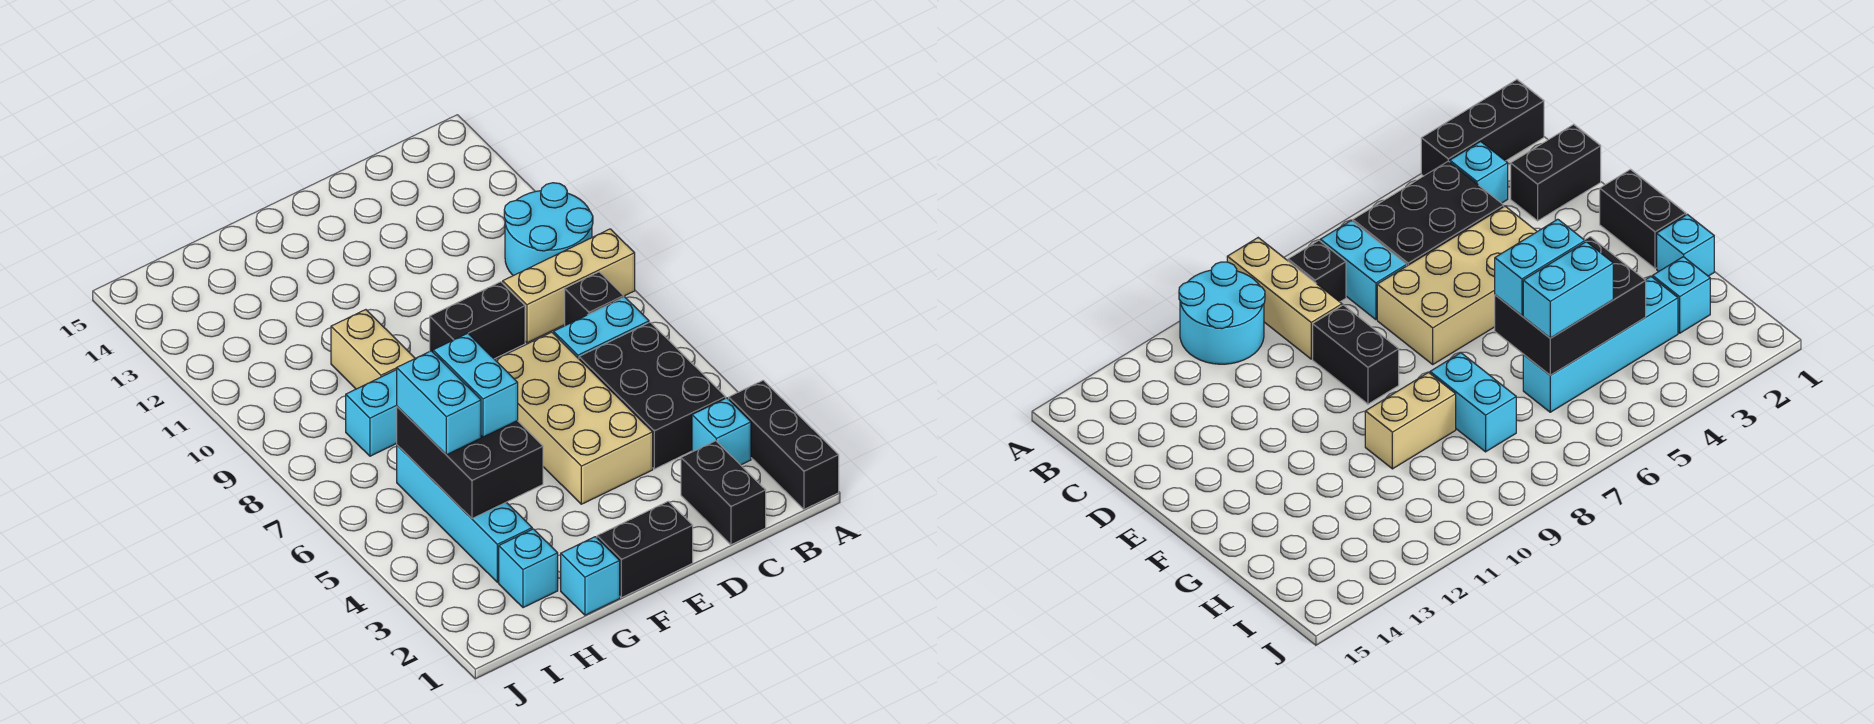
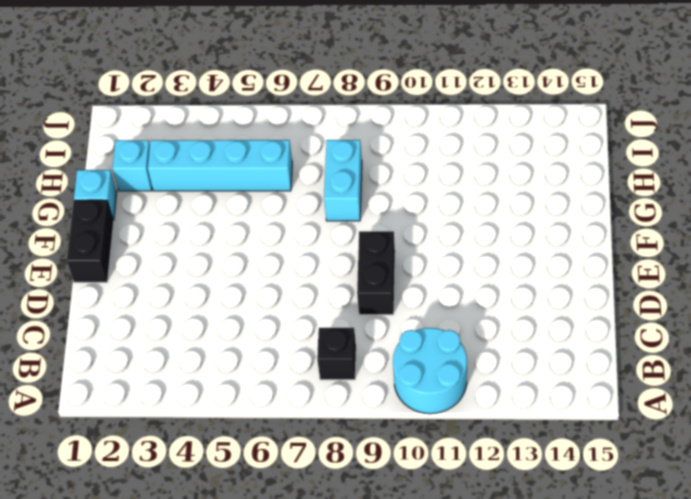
none -> black brick A1:A3 level 1
none -> tan brick A9:C9 level 1
none -> cyan brick B3 level 1

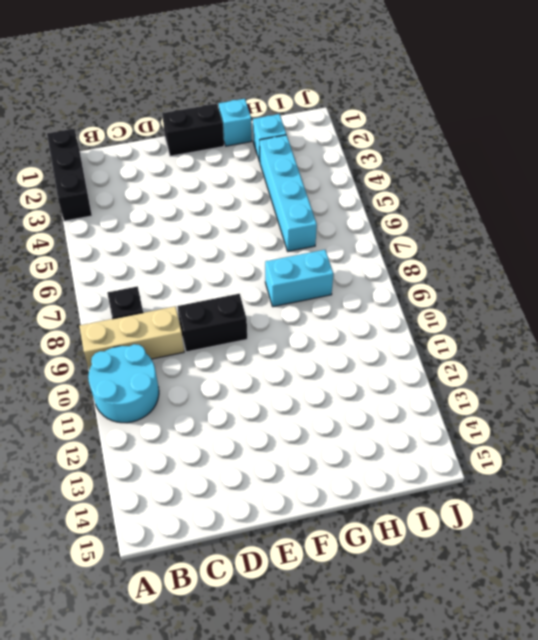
none -> cyan brick B3 level 1
none -> black brick B4:C6 level 1
none -> cyan brick B7:C7 level 1

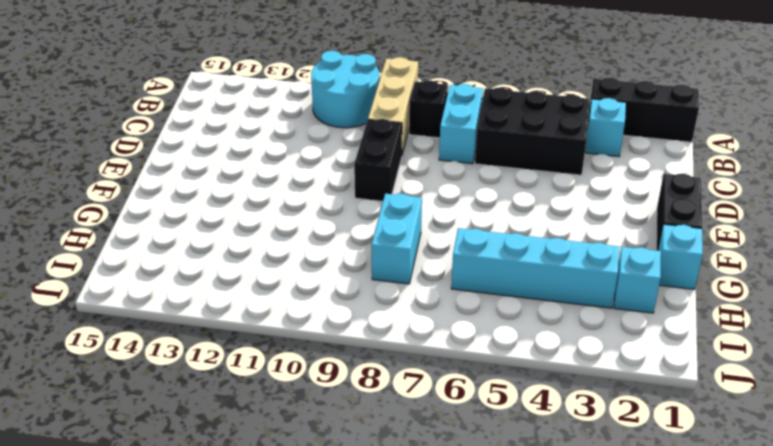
none -> black brick C1:C2 level 1
none -> tan brick D4:E7 level 1
none -> tan brick G9:G10 level 1

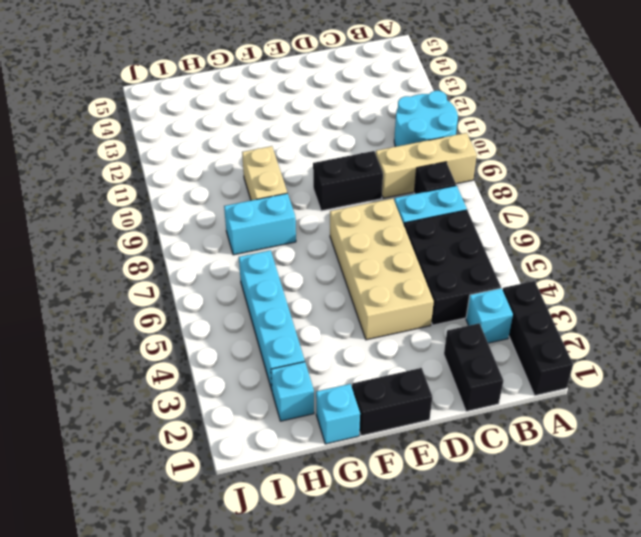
none -> black brick G4:H6 level 2
none -> cyan brick G5:G6 level 3
none -> cyan brick H5:H6 level 3

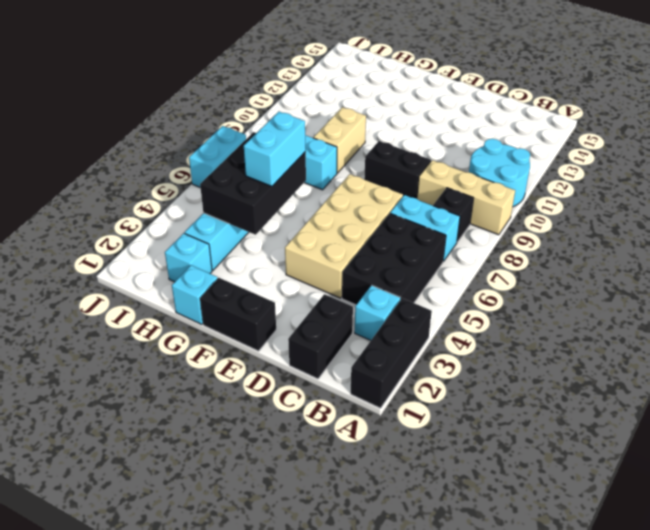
cyan brick J6:J7 level 1 -> cyan brick H5:H6 level 3

